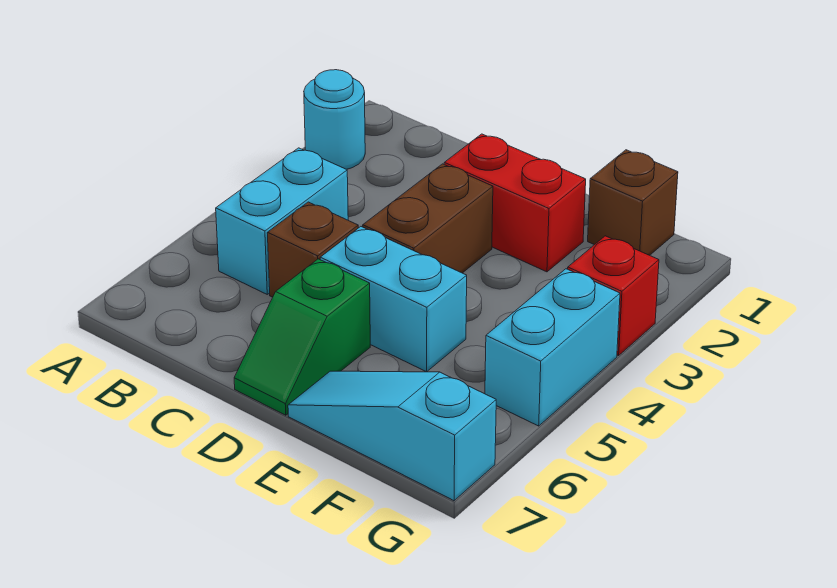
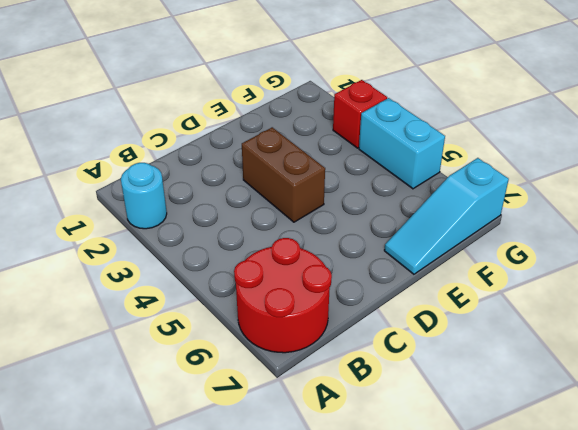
red round brick A6:B7 level 1 -> none
none -> cyan brick B4:B5 level 1
none -> brown brick C5 level 1

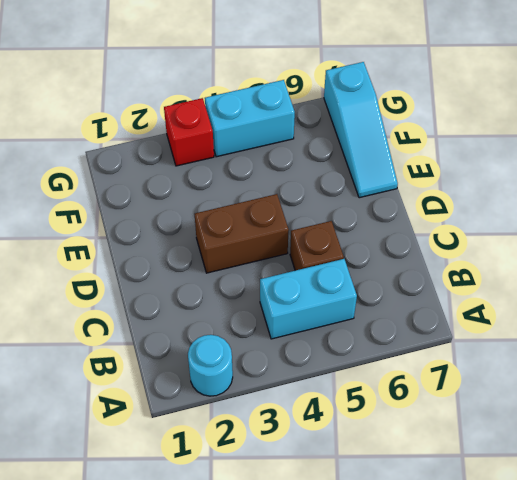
none -> red brick D2:E2 level 1
none -> cyan brick D5:E5 level 1

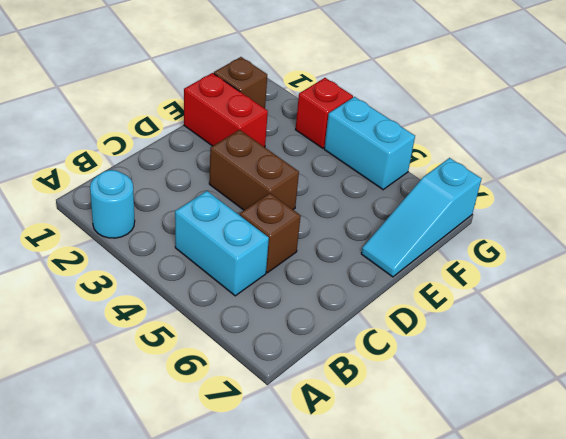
red brick E1:E2 level 1 -> red brick D2:E2 level 1
none -> cyan brick D5:E5 level 1
none -> green slope D6:D7 level 1 top 6

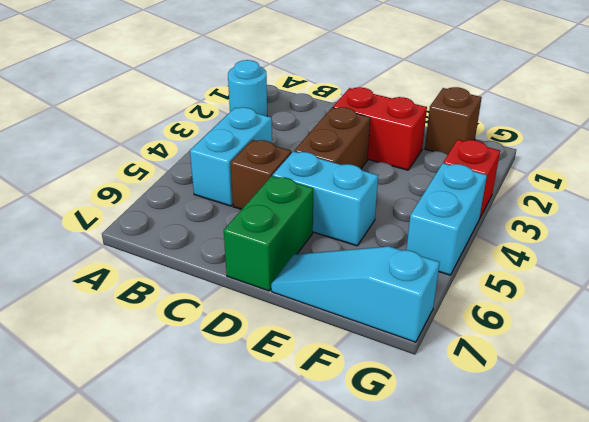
green brick D6:D7 level 1 -> green slope D6:D7 level 1 top 6

